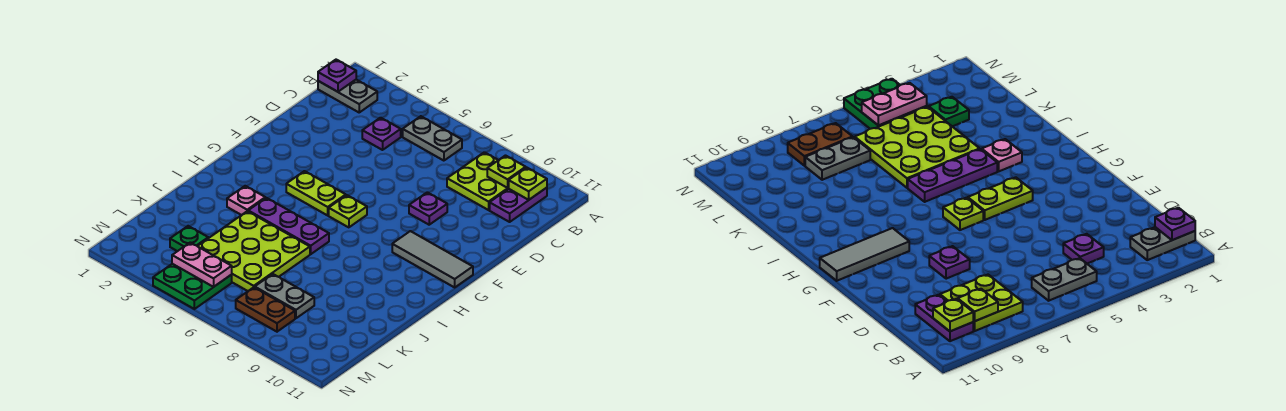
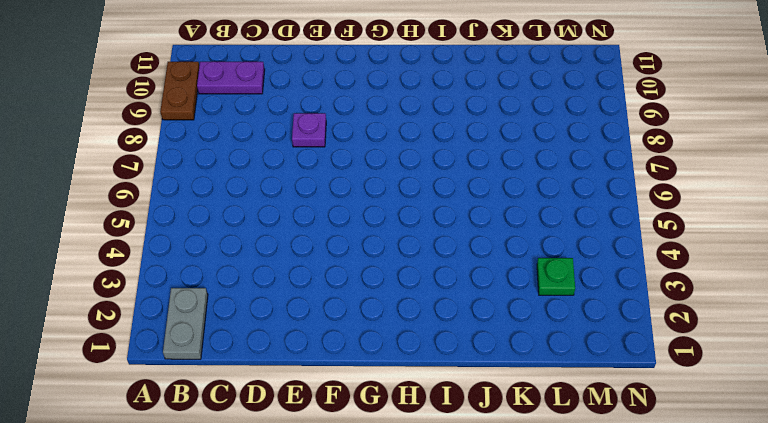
brown plate A9:A10 level 1 -> brown plate M7:M8 level 1
none -> grey plate B5:B6 level 1
none -> lime plate B8:C9 level 1
none -> purple plate C4 level 1

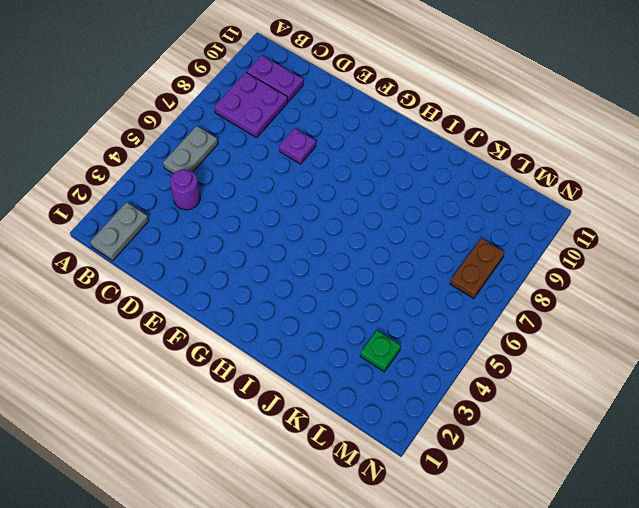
purple plate B8:C9 level 1 -> lime plate B8:C9 level 1
purple round brick C4 level 1 -> purple plate C4 level 1
none -> lime plate G4:G5 level 1
none -> lime plate G6 level 1
none -> grey tile G9:G11 level 1

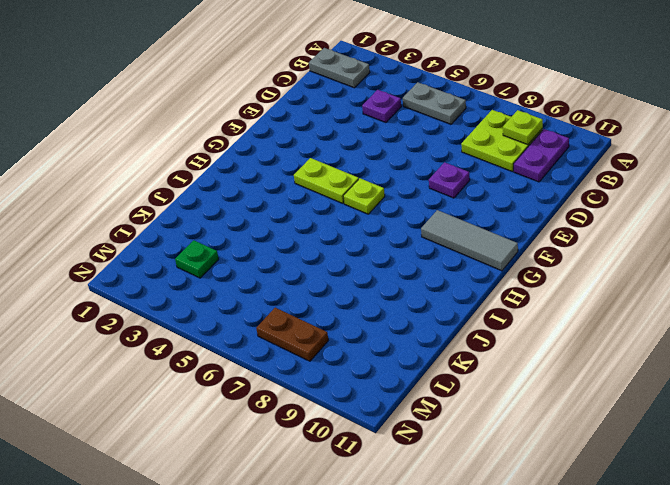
none -> pink plate I3 level 1
none -> purple plate I4:I6 level 1
none -> lime plate J4:L6 level 1

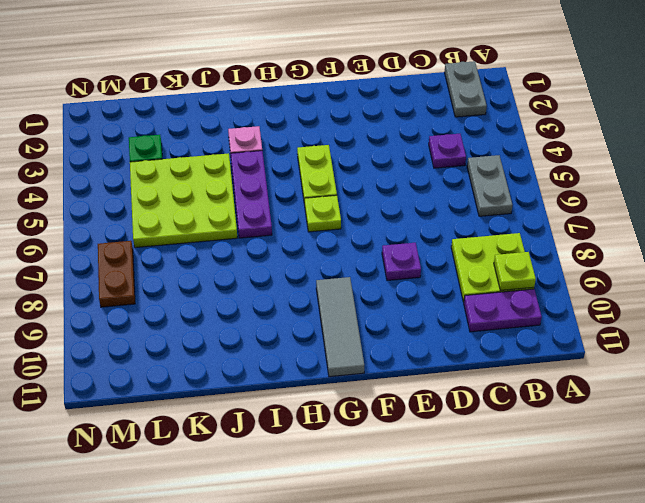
none -> grey plate L7:L8 level 1
none -> green plate M4:N5 level 1
none -> purple plate B1 level 2

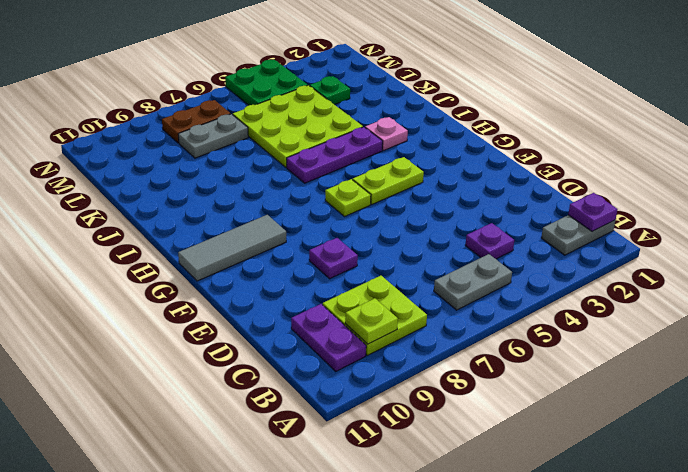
none -> lime plate B10 level 2
none -> pink plate M4:M5 level 2

